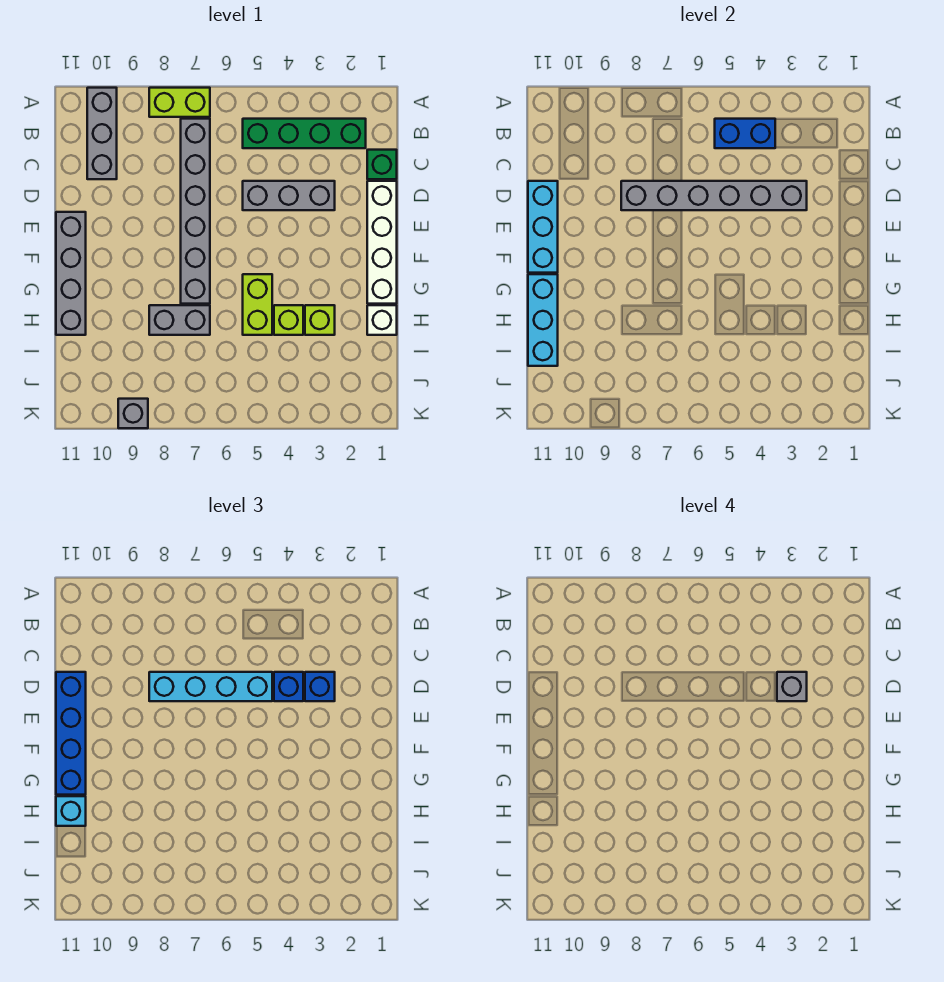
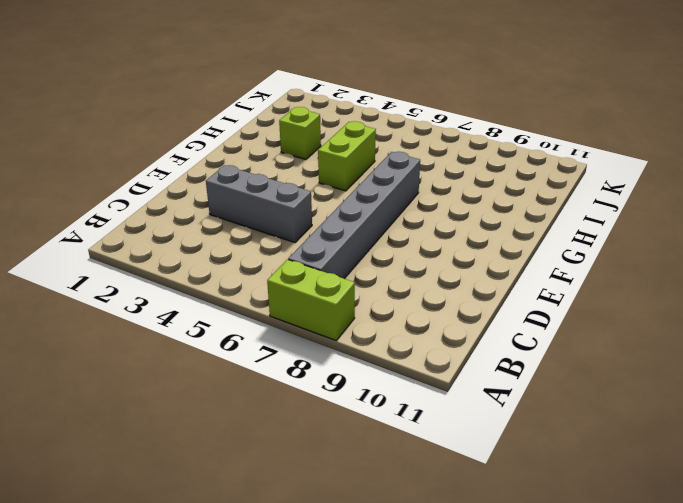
none -> grey brick A10:C10 level 1
none -> green brick B2:B5 level 1
none -> green brick C1 level 1

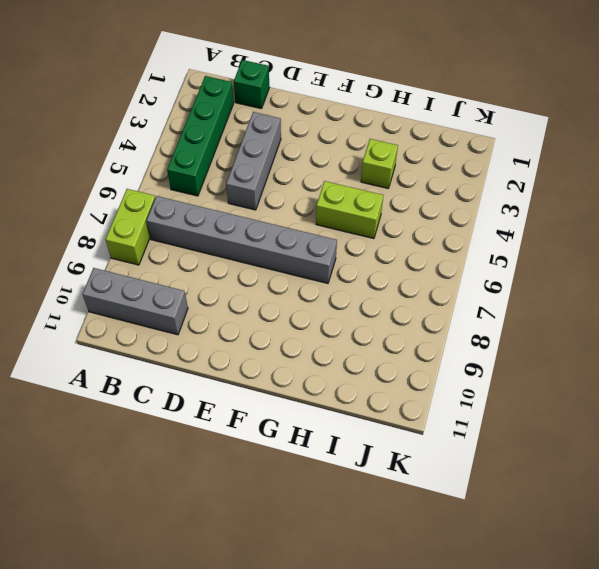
none -> white brick D1:G1 level 1
none -> grey brick E11:H11 level 1
none -> white brick H1 level 1

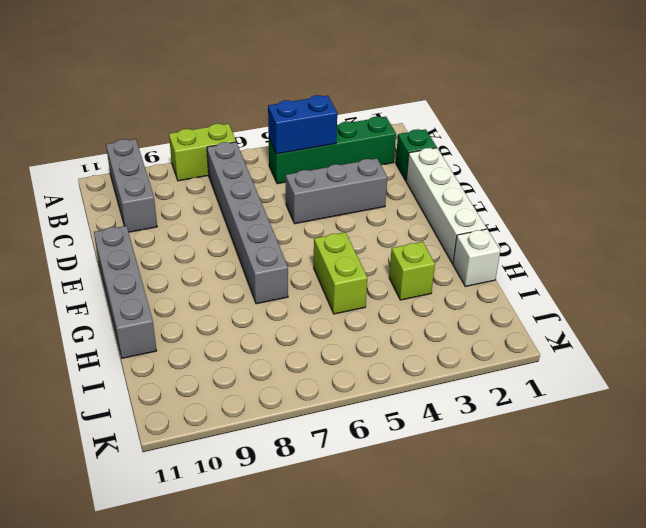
none -> lime brick H4 level 1
none -> grey brick H7:H8 level 1
none -> grey brick K9 level 1

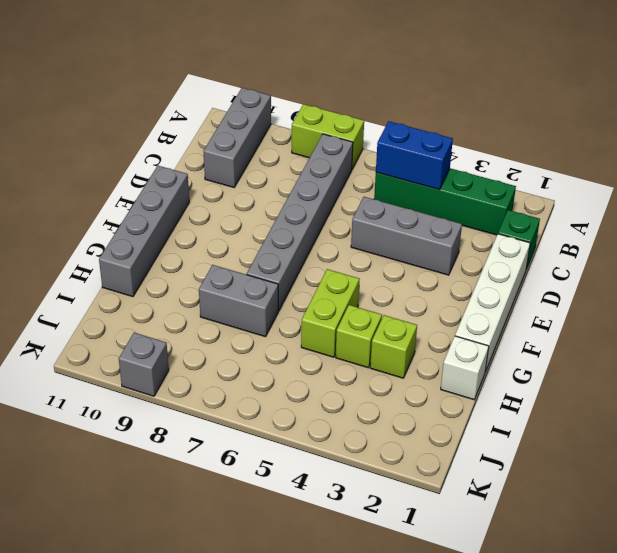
none -> grey brick D3:D8 level 2
none -> cyan brick D11:F11 level 2
none -> cyan brick G11:I11 level 2

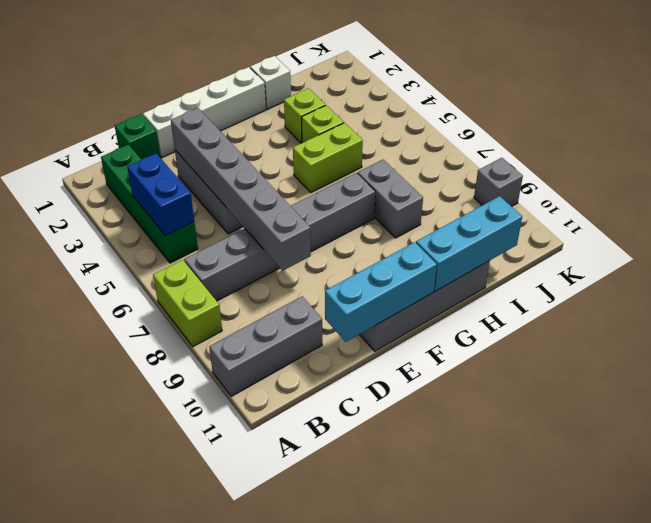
none -> blue brick D3 level 3
none -> blue brick D4 level 3
none -> cyan brick D5:D8 level 3

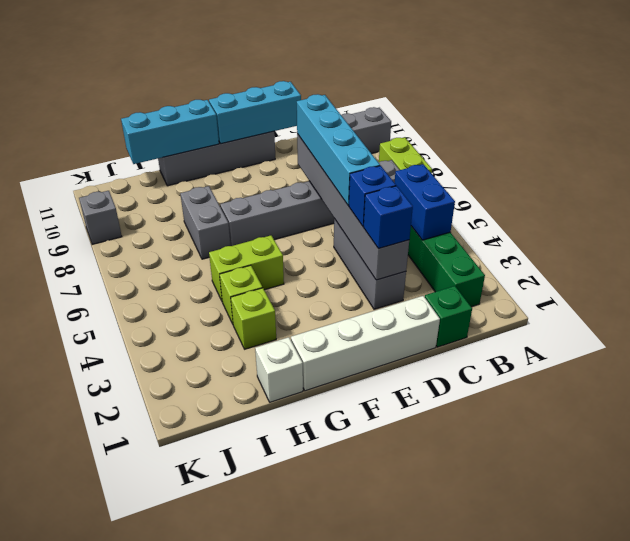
none -> blue brick D11:G11 level 3
none -> cyan brick H11 level 3
none -> grey brick D3 level 4

